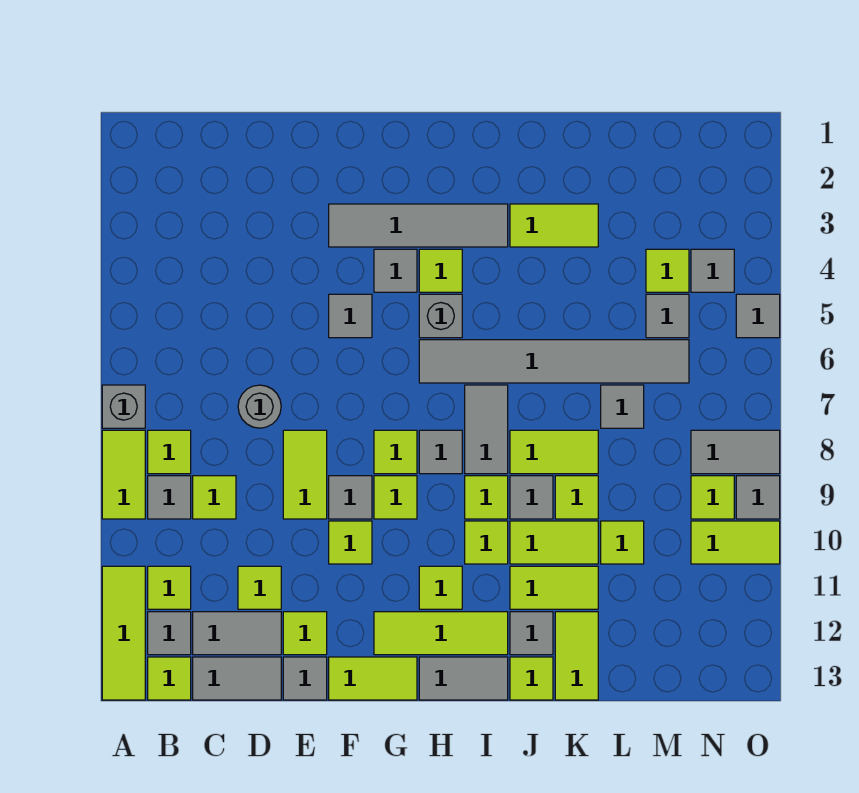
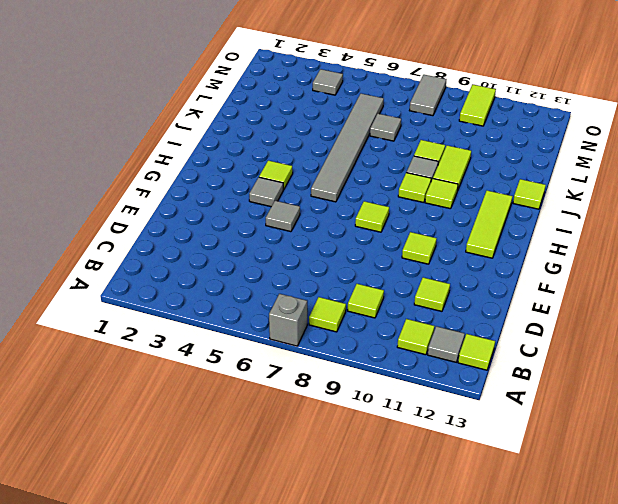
none -> lime tile A8:A9 level 1
none -> lime tile A11:A13 level 1
none -> grey tile B9 level 1
none -> grey tile C12:D12 level 1

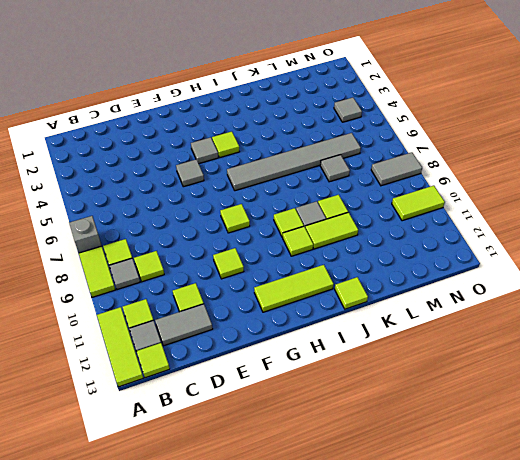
none -> grey tile C13:D13 level 1
none -> grey round brick D7 level 1
none -> lime tile E8:E9 level 1
none -> lime tile E12 level 1

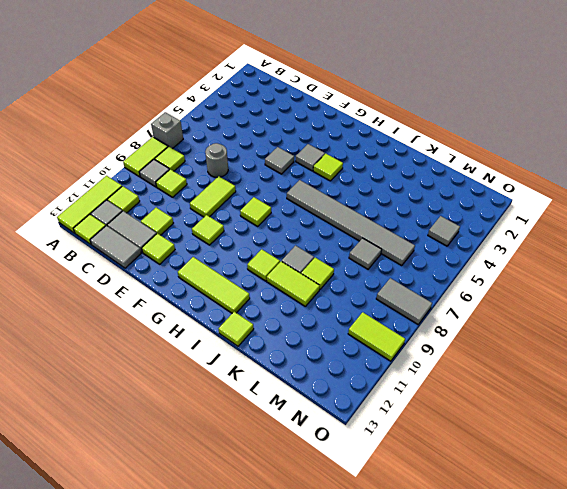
none -> grey tile E13 level 1
none -> grey tile F3:I3 level 1
none -> grey tile F9 level 1
none -> lime tile F13:G13 level 1

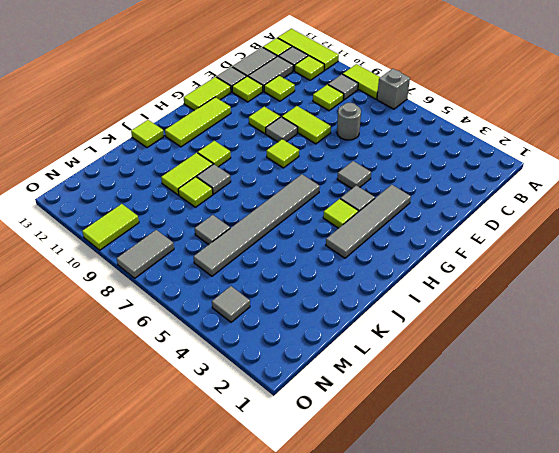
none -> lime tile B8 level 1
none -> lime tile G9 level 1
none -> grey brick H5 level 1
none -> grey tile H8 level 1

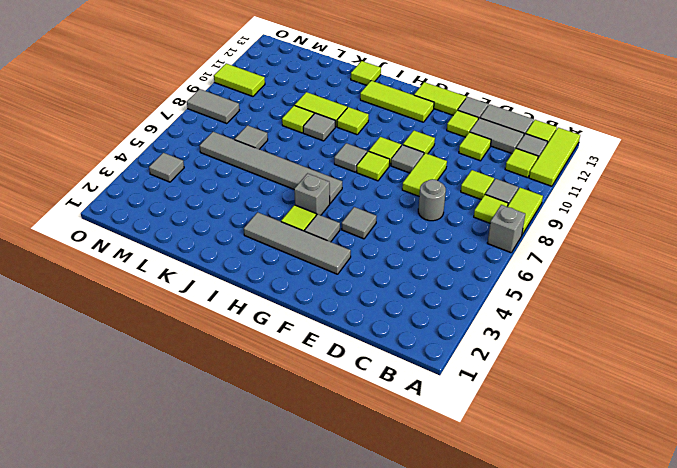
none -> lime tile H11 level 1
none -> grey tile H13:I13 level 1
none -> grey tile I7:I8 level 1
none -> lime tile I9 level 1

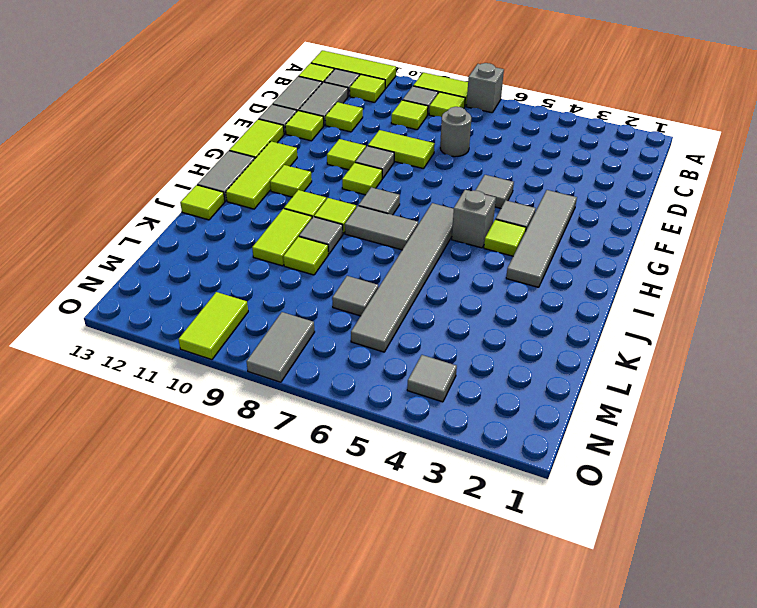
none -> lime tile G8 level 1
none -> lime tile J3:K3 level 1
none -> lime tile J8:K8 level 1
none -> lime tile J11:K11 level 1

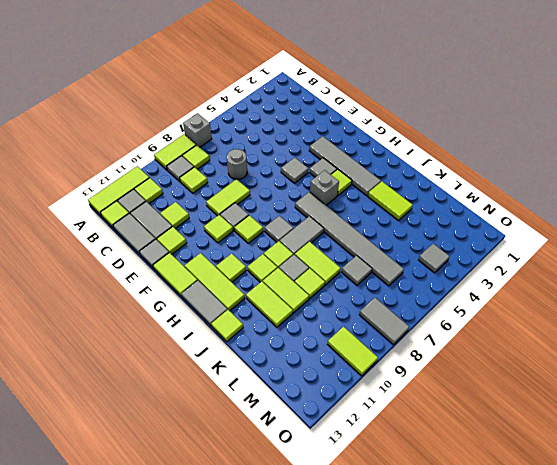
none -> lime tile G8 level 1
none -> grey tile J12 level 1
none -> lime tile K12:K13 level 1
none -> lime tile L10 level 1

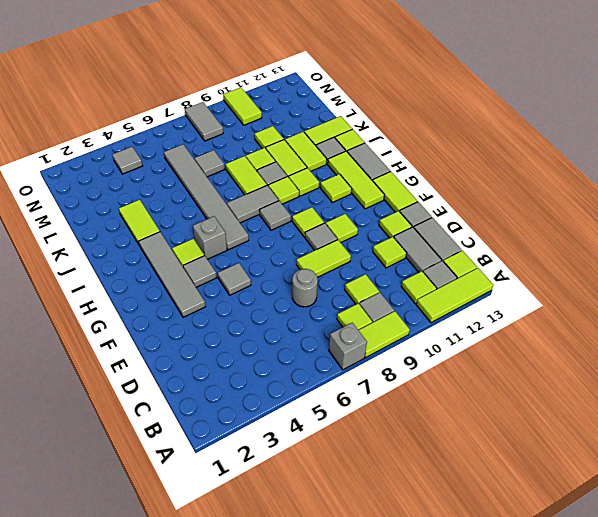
none -> lime tile G8 level 1
none -> lime tile M4 level 1
none -> grey tile M5 level 1
none -> lime tile N9 level 1

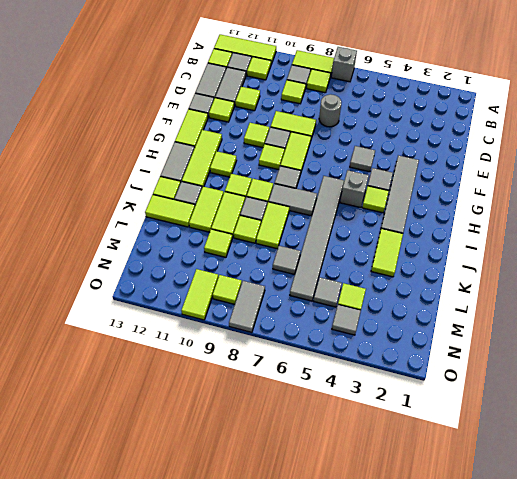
lime tile F8:G8 level 1 -> lime tile G8 level 1
none -> grey tile O5 level 1
none -> grey tile O9 level 1

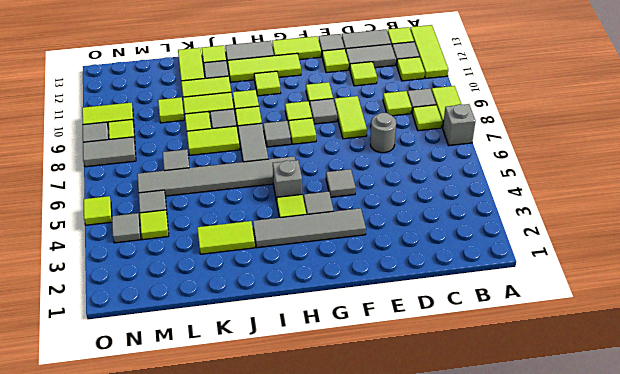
lime tile O5 level 1 -> grey tile O5 level 1

